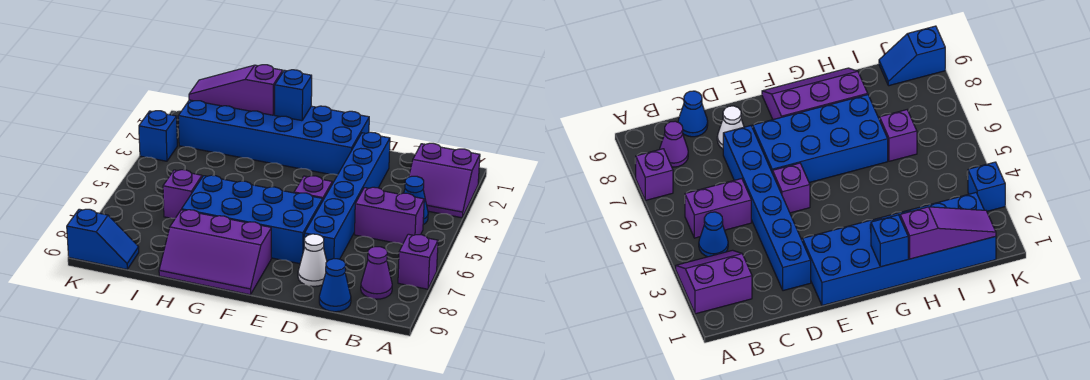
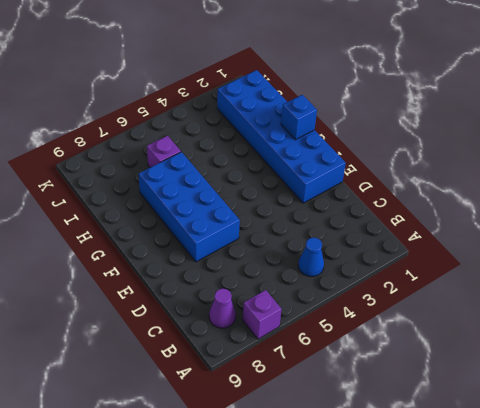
none -> purple slope A2:B3 level 1 top 2
none -> purple brick B5:C5 level 1
none -> blue cone C9 level 1

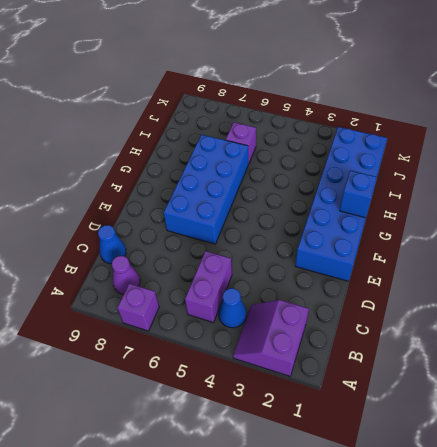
none -> blue brick D2:D7 level 1
none -> white cone D8 level 1
none -> purple brick E5 level 1

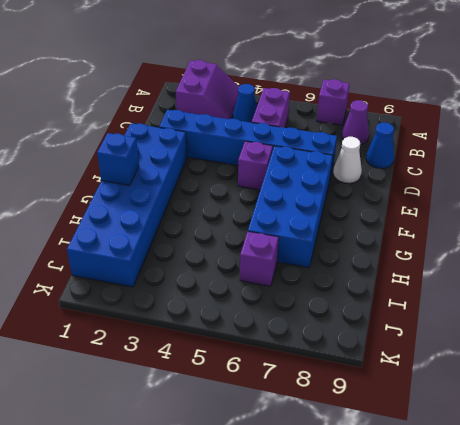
none -> purple slope F8:H9 level 1 top 8
none -> blue slope J9:K9 level 1 top K
none -> blue brick K3 level 1

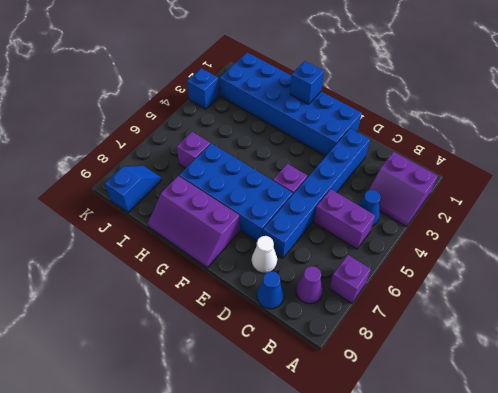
blue slope J8:J9 level 1 top 9 -> blue slope J9:K9 level 1 top K
none -> purple slope H1:J1 level 2 top H

